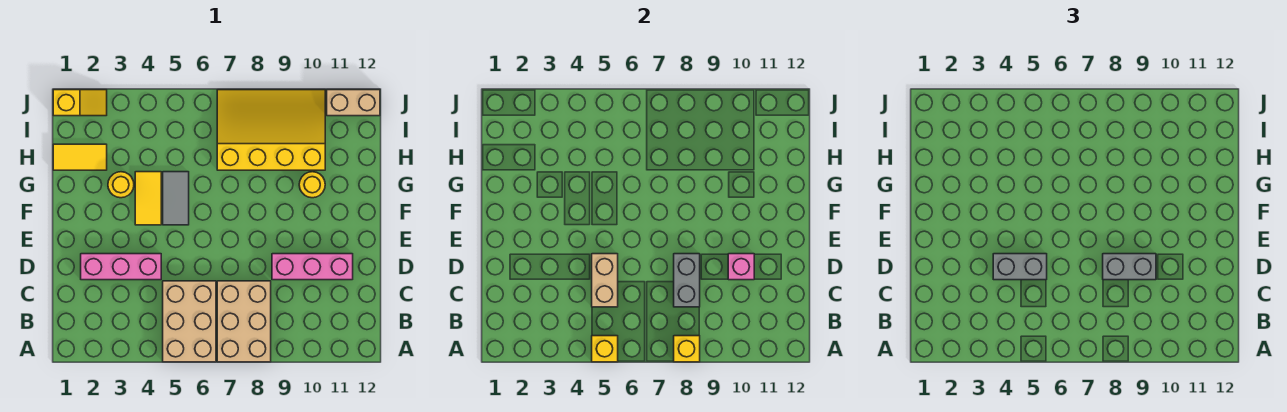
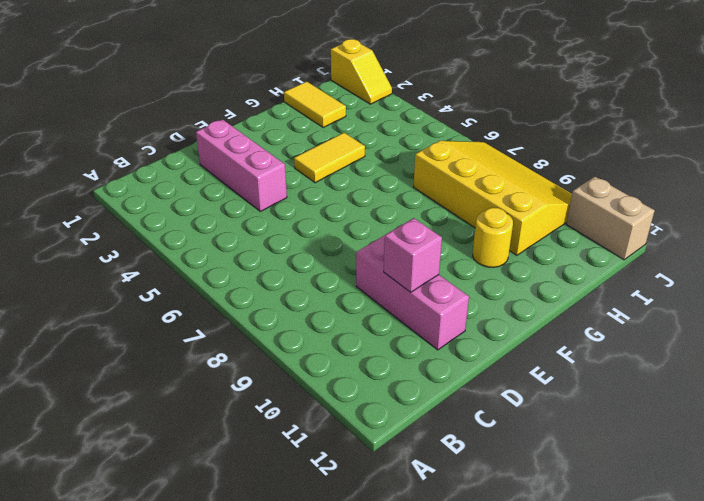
none -> tan brick A5:C6 level 1
none -> tan brick A7:C8 level 1
none -> grey tile F5:G5 level 1

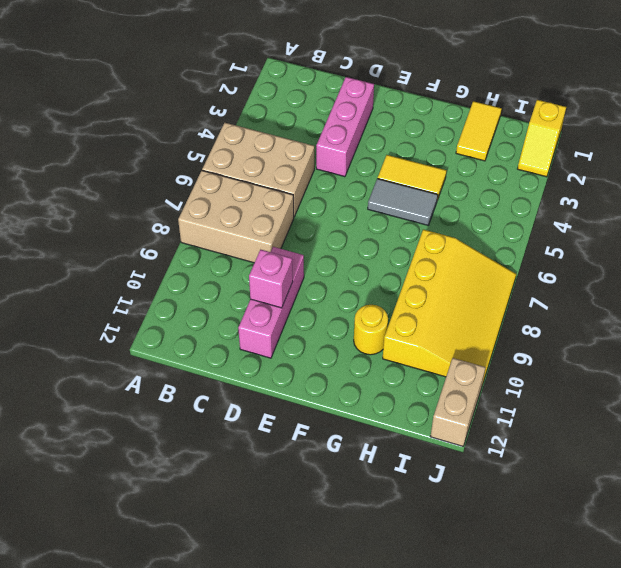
none -> yellow round brick G3 level 1
none -> yellow brick A5 level 2
none -> yellow brick A8 level 2

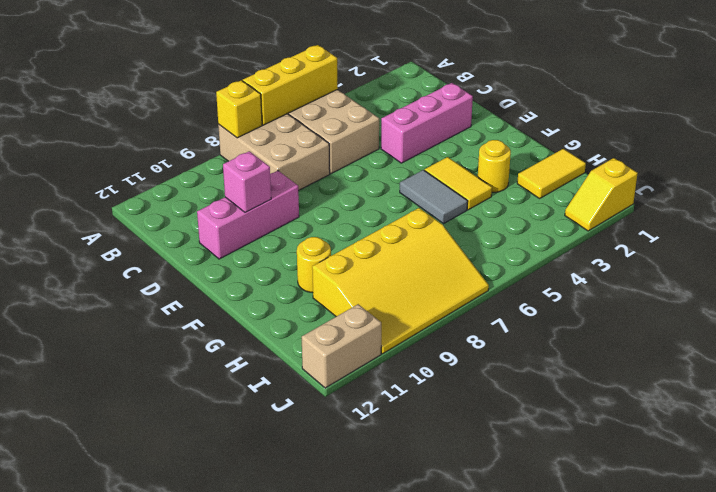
yellow brick A5:A7 level 2 -> yellow brick A5 level 2
none -> tan brick C5:D5 level 2
none -> grey brick C8:D8 level 2
none -> grey brick D4:D5 level 3

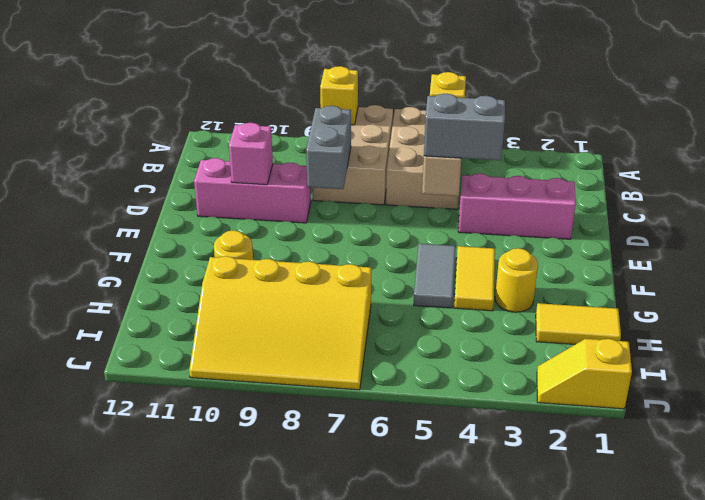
none -> tan brick J11:J12 level 1
none -> grey brick D8:D9 level 3

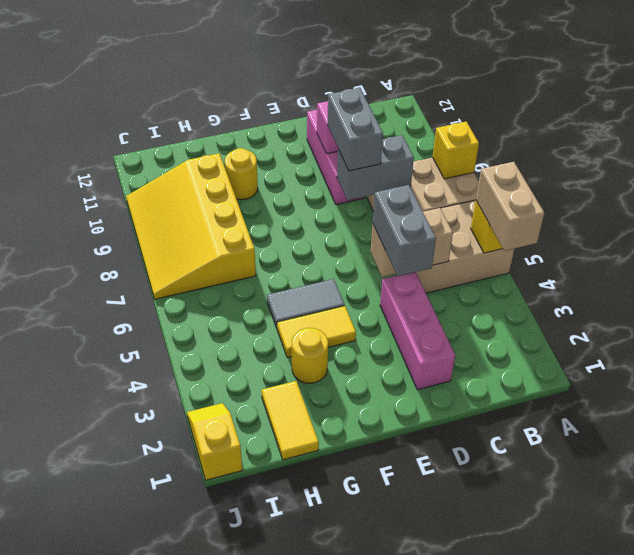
tan brick A4:A5 level 3 -> tan brick J11:J12 level 1

